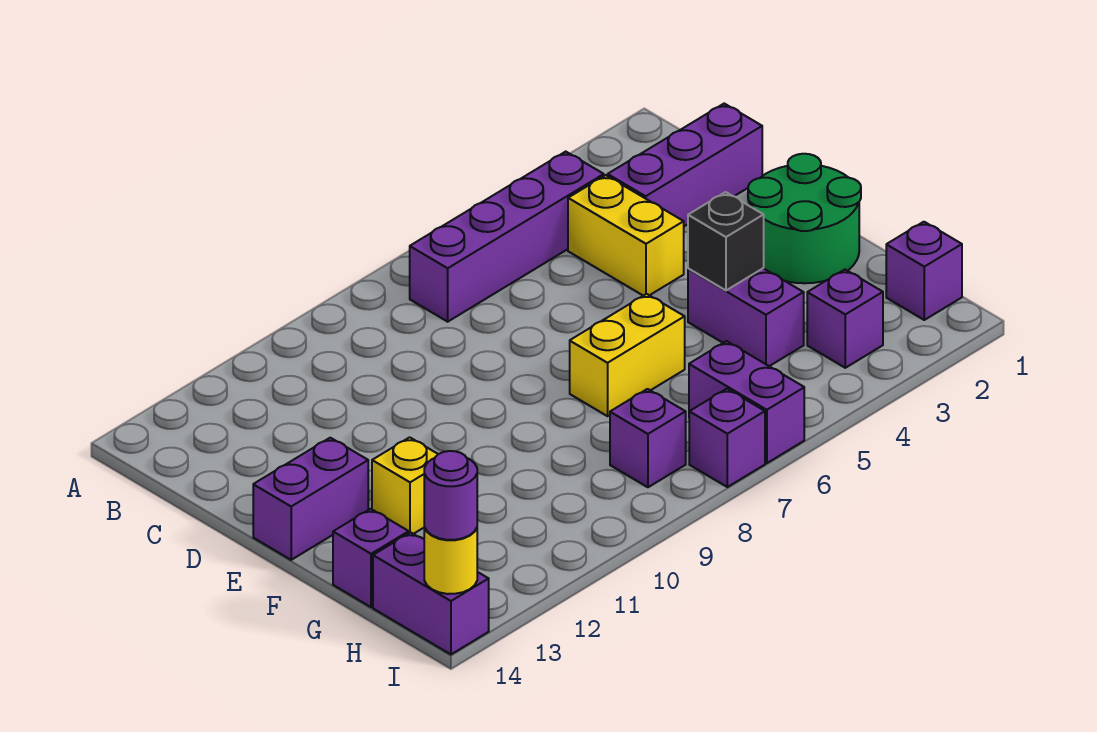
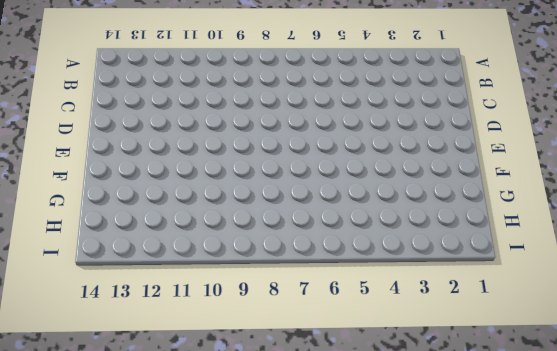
none -> purple brick B4:B7 level 1
none -> purple brick C1:C3 level 1
none -> yellow brick C4:D4 level 1

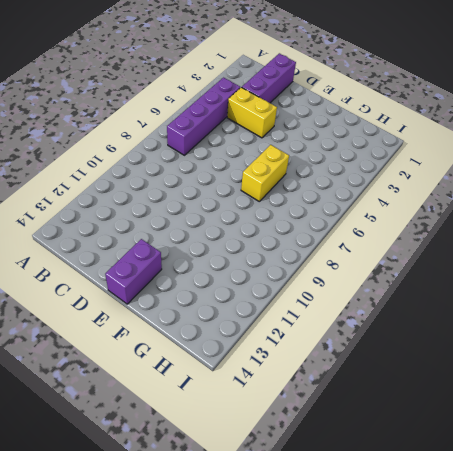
none -> green round brick E1:F2 level 1
none -> purple brick F4:G4 level 1
none -> yellow brick F12 level 1

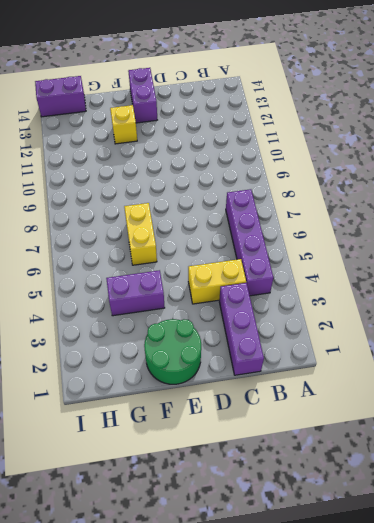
none -> purple brick G14 level 1
none -> purple brick H1 level 1
none -> purple brick H3 level 1

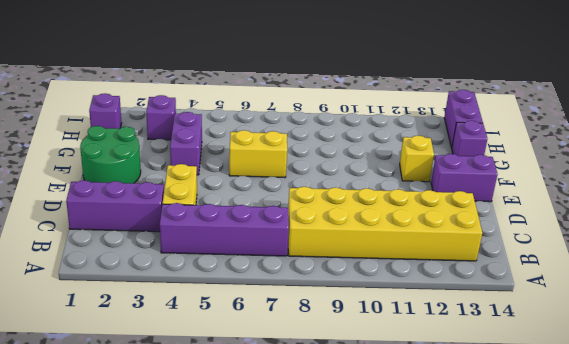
yellow brick B8:C13 level 1 -> none
none -> purple brick H6:I6 level 1
none -> purple brick H8 level 1
none -> purple brick I7 level 1

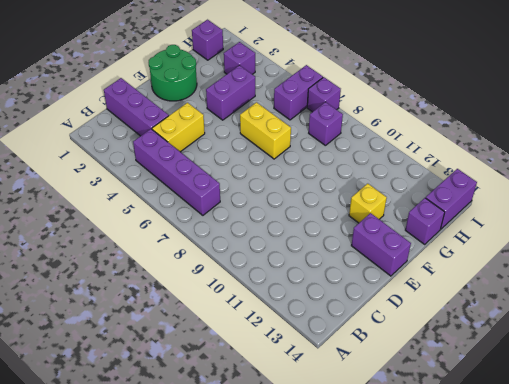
none -> black brick F4 level 2
none -> yellow round brick I14 level 2
none -> purple round brick I14 level 3

